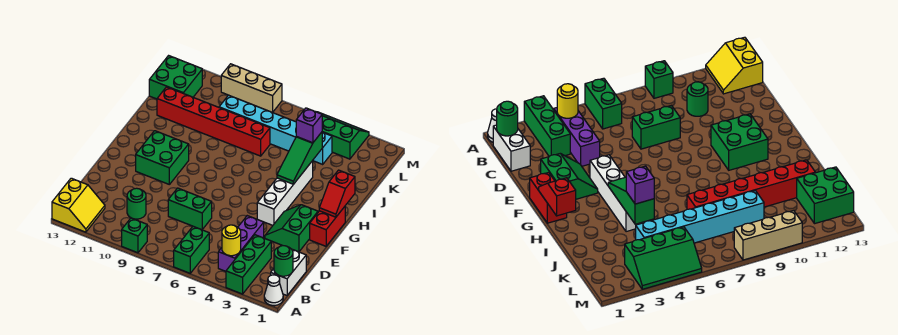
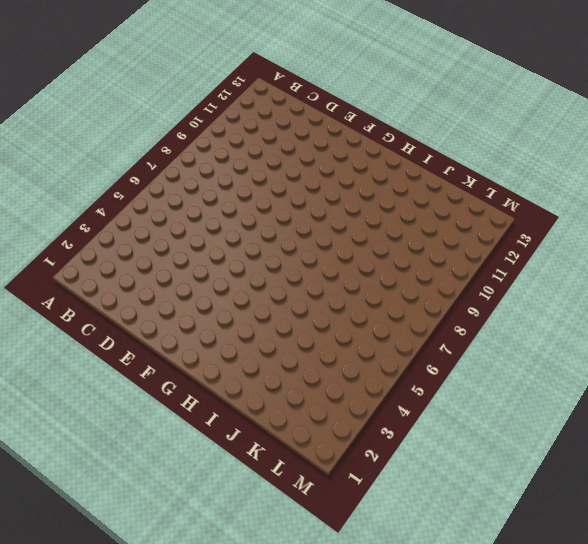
none -> white cone A1 level 1
none -> green brick A3:C3 level 1
none -> green brick A6:B6 level 1

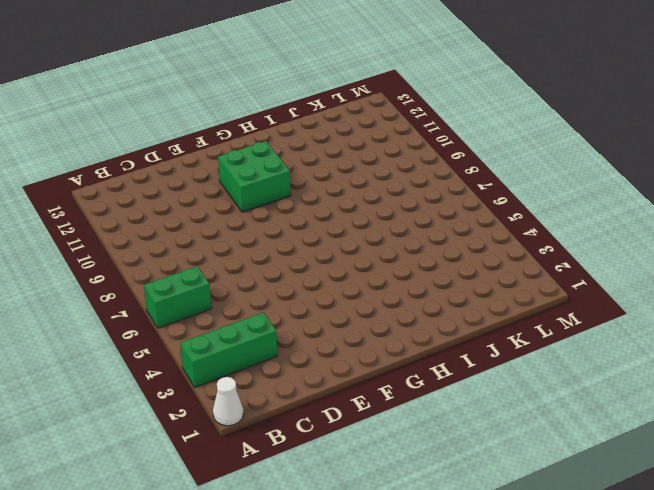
none -> green brick A9 level 1
none -> yellow slope A12:B13 level 1 top 13
none -> white brick B1:C1 level 1

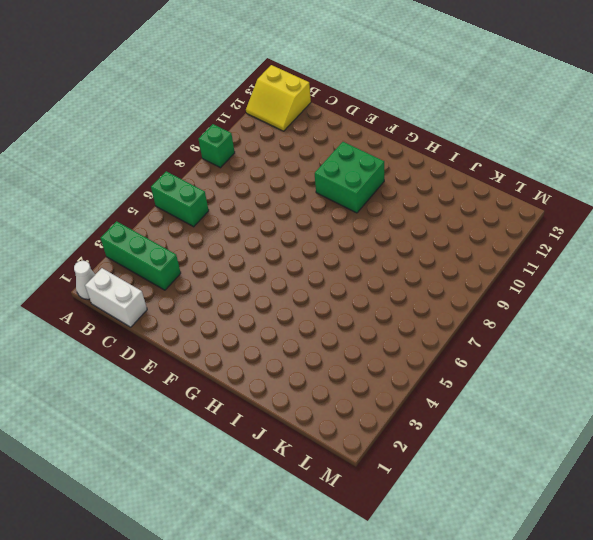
none -> purple brick B4:D4 level 1
none -> green round brick C10 level 1
none -> green brick D7:D8 level 1

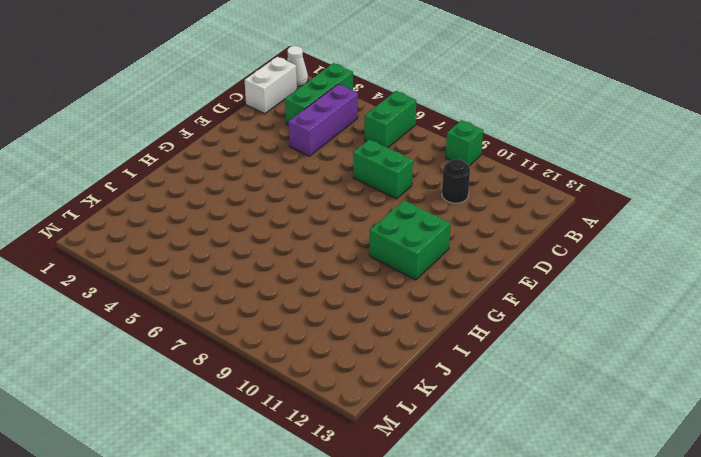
black round brick C10 level 1 -> green round brick C10 level 1
none -> yellow slope A12:B13 level 1 top 13
none -> green slope E2:F3 level 1 top 2
none -> red brick F1:G1 level 1

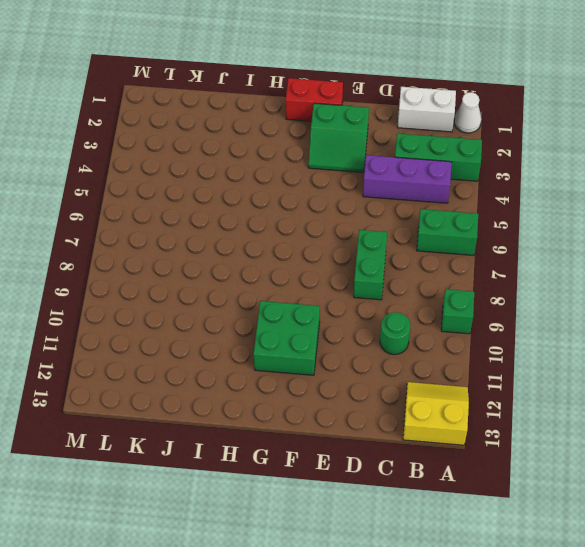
none -> white brick F4:I4 level 1
none -> red brick J7:J12 level 1
none -> cyan brick K4:K9 level 1

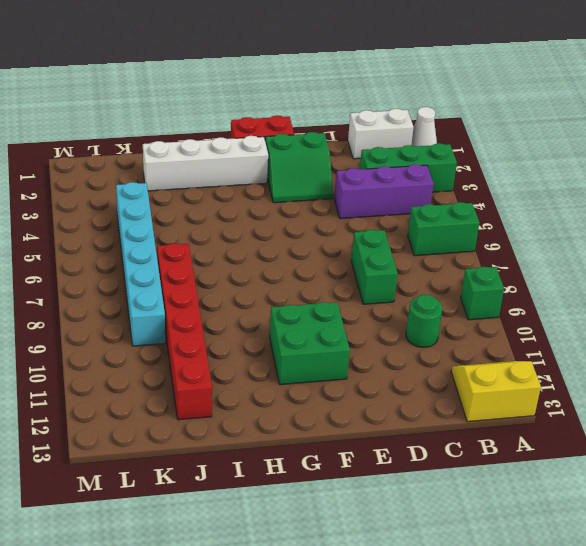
white brick G2:J2 level 1 -> white brick F4:I4 level 1
none -> green brick K12:L13 level 1
none -> green slope L3:M5 level 1 top L
none -> tan brick M8:M10 level 1

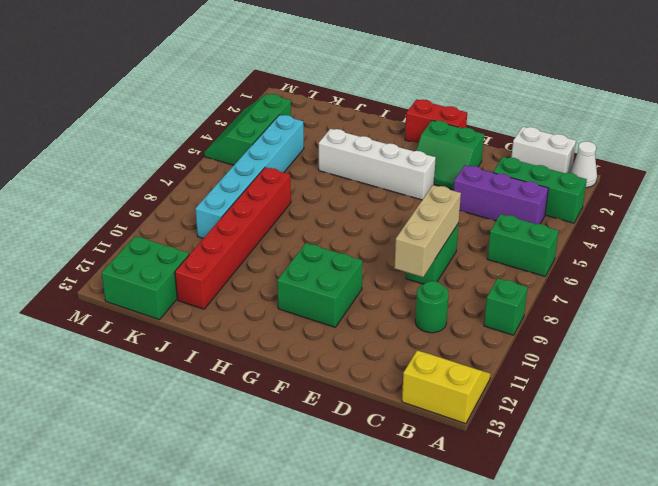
tan brick D7:D9 level 2 -> tan brick M8:M10 level 1
none -> green round brick B1 level 2
none -> yellow round brick B4 level 2
none -> red slope G1:H1 level 2 top H

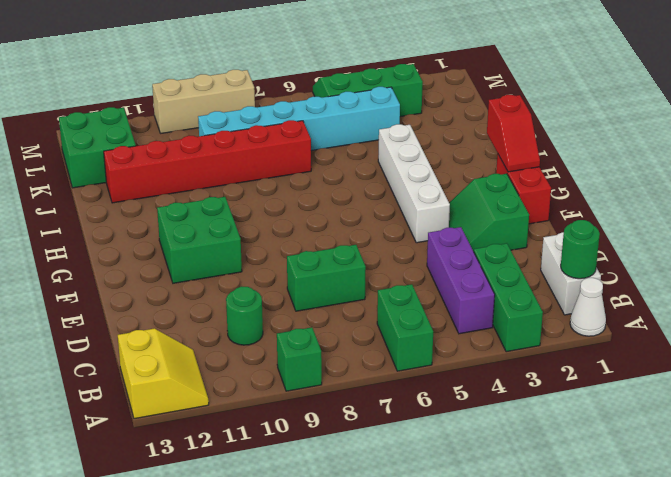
none -> yellow round brick B4 level 2
none -> green slope H4:J4 level 2 top J
none -> purple brick J4 level 3

